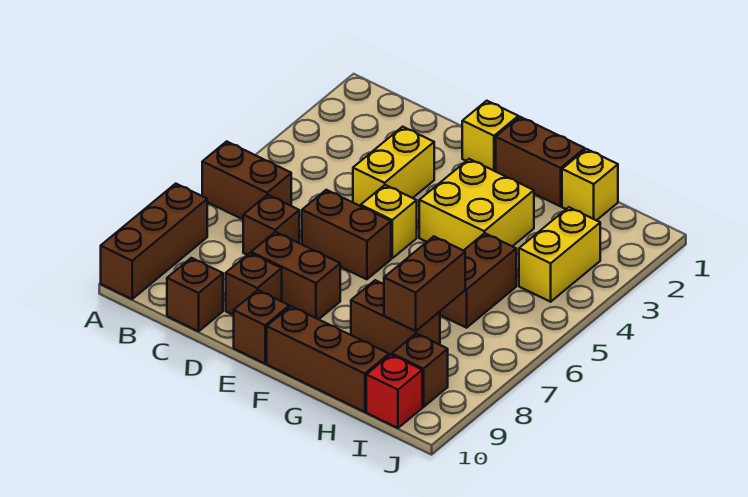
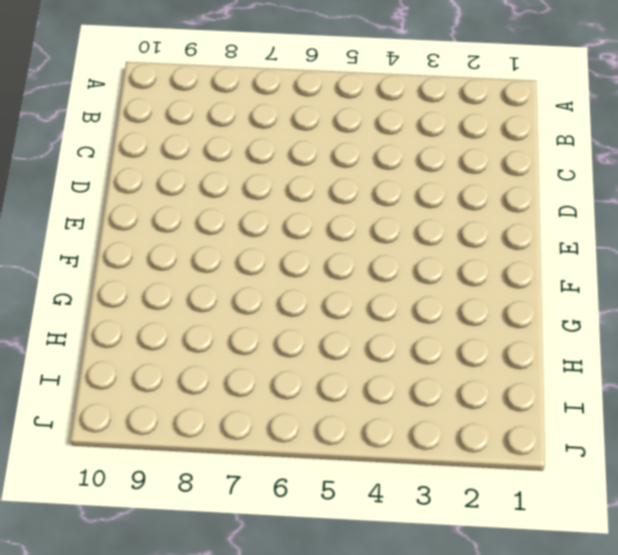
none -> brown brick A6:B6 level 1
none -> brown brick A8:A10 level 1
none -> brown brick C7 level 1

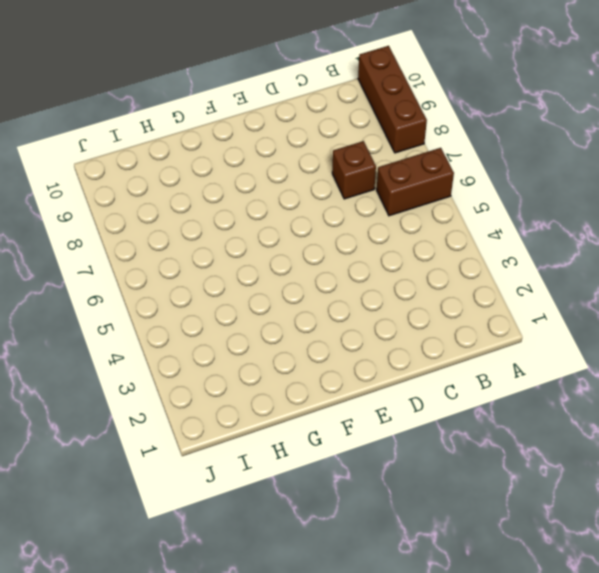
none -> brown brick C10 level 1
none -> yellow brick D3:D4 level 1
none -> brown brick D6:E6 level 1

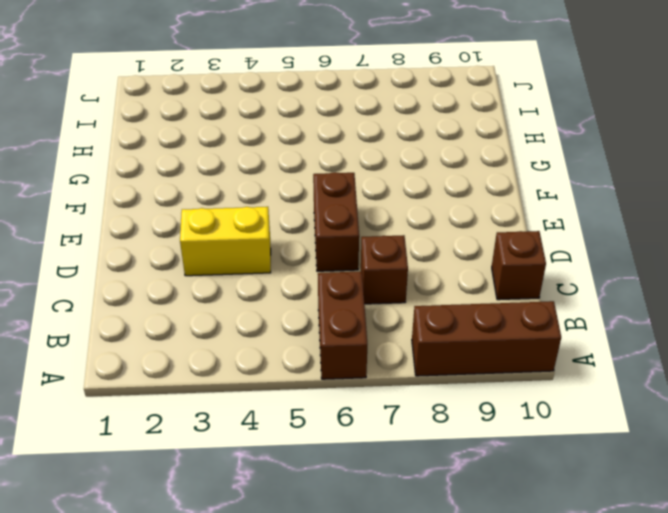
none -> brown brick D8:E8 level 1
none -> brown brick D9 level 1
none -> yellow brick E1 level 1

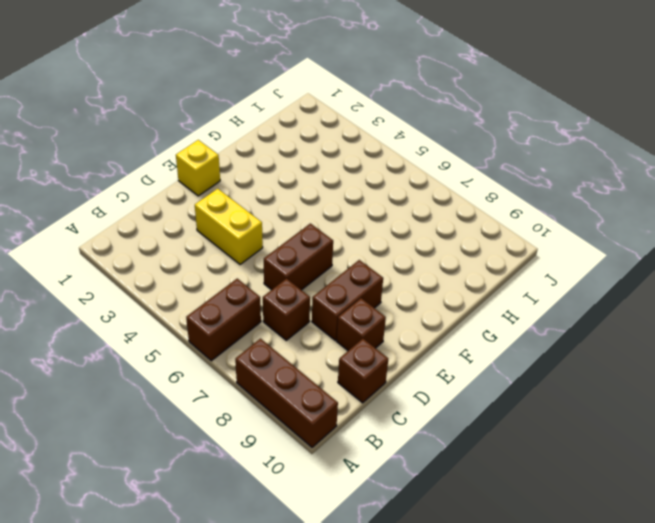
none -> yellow brick E5 level 1
none -> brown brick E10 level 1
none -> brown brick F1:G1 level 1

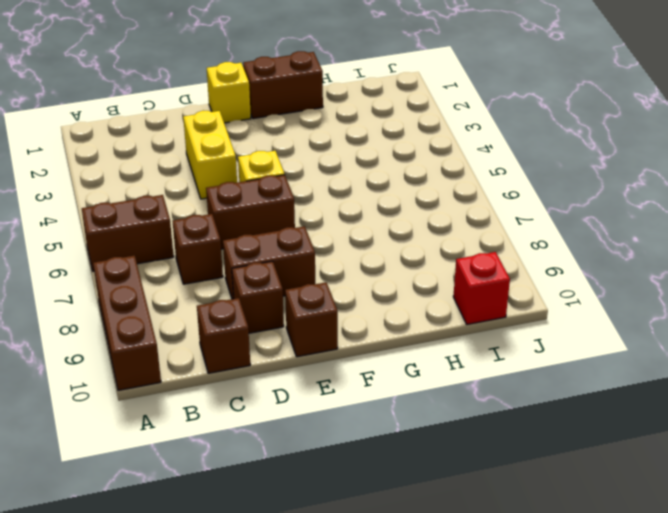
none -> yellow brick F3:G4 level 1
none -> brown brick F10:H10 level 1
none -> brown brick G8:H8 level 1

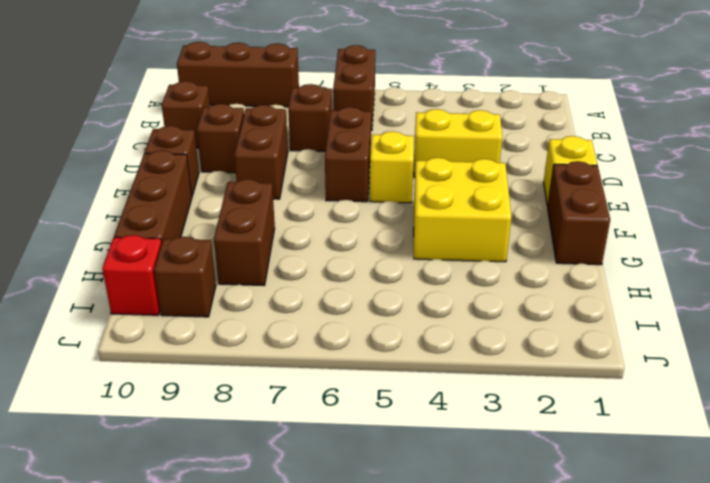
none -> yellow brick H1 level 1
none -> brown brick H5:H6 level 1
none -> yellow brick I3:I4 level 1

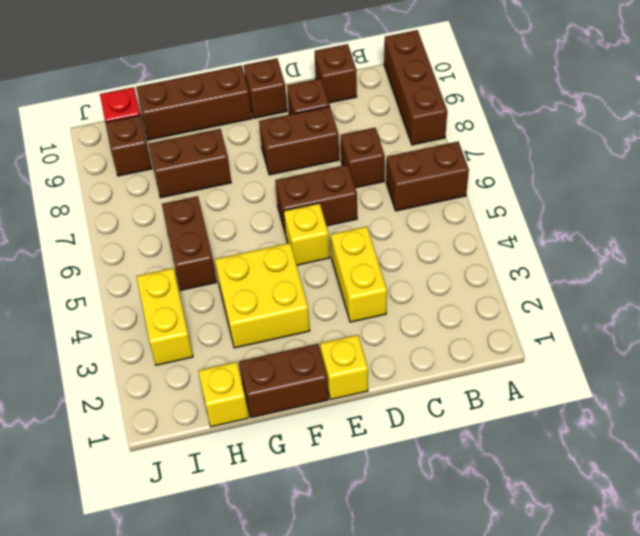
none -> brown brick H7:H8 level 2

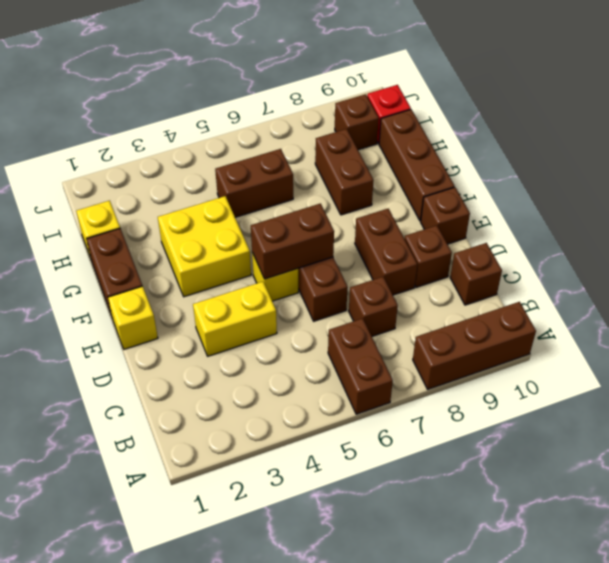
brown brick E5:E6 level 2 -> brown brick H7:H8 level 2
none -> yellow brick I3:I4 level 1

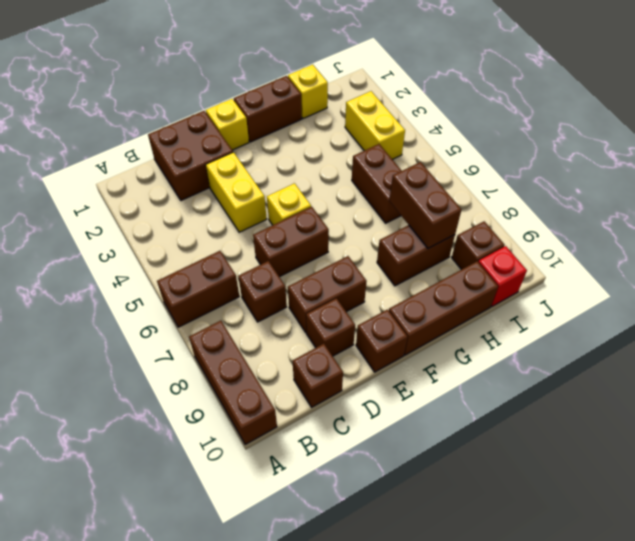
brown brick C1:D2 level 1 -> none
none -> yellow brick F3:G4 level 1

